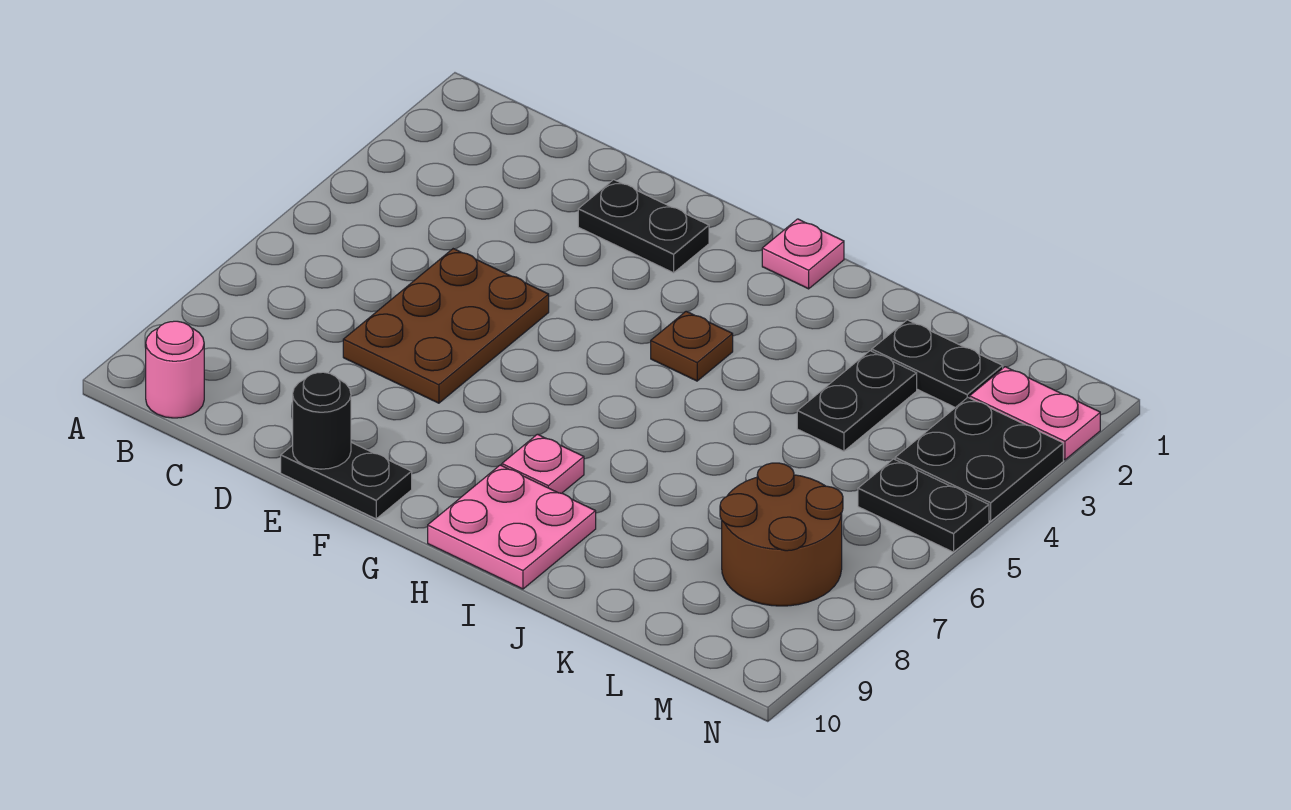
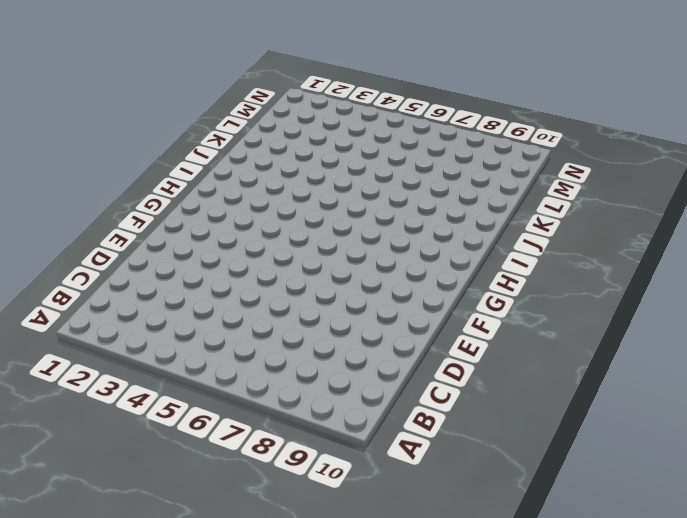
none -> pink round brick B10 level 1
none -> brown plate D5:E7 level 1
none -> black plate E2:F2 level 1

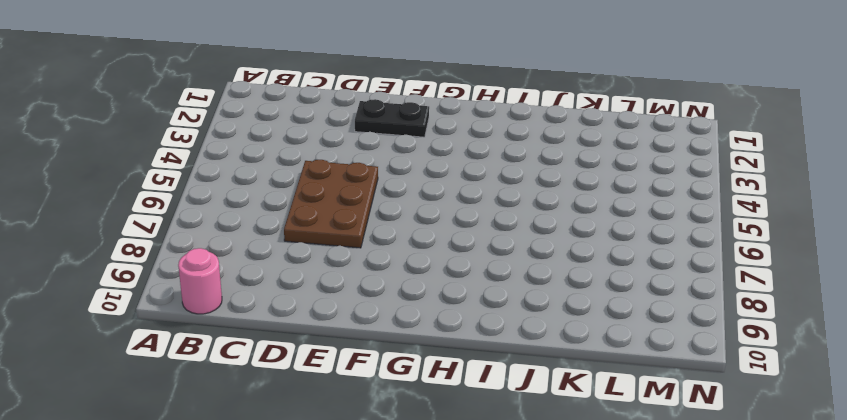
none -> black plate E10:F10 level 1
none -> pink plate H1 level 1
none -> brown plate H4 level 1

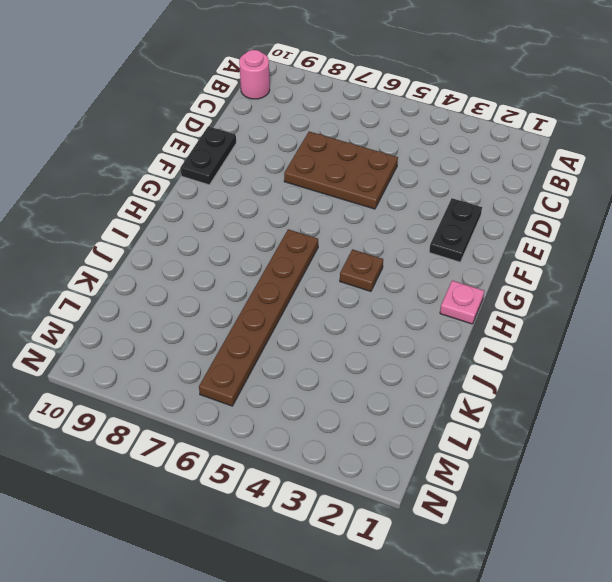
brown plate H6:M6 level 1 -> none
none -> pink plate H8 level 1
none -> pink plate H9:I10 level 1
none -> black plate K2:L2 level 1

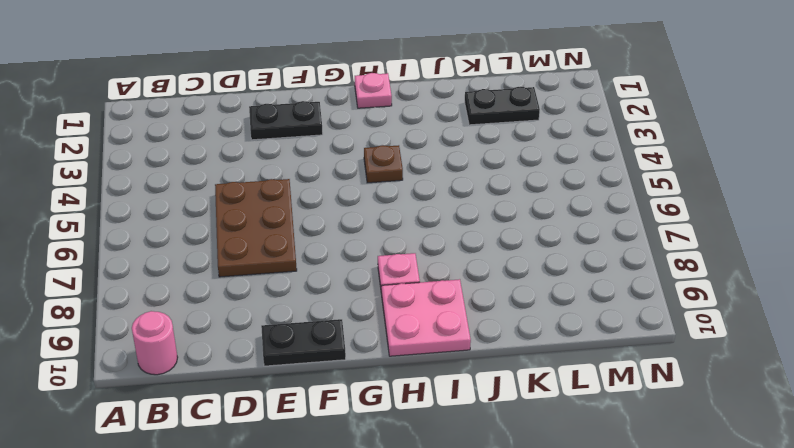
none -> black plate K3:K4 level 1
none -> brown round brick L7:M8 level 1
none -> pink plate M2:N2 level 1

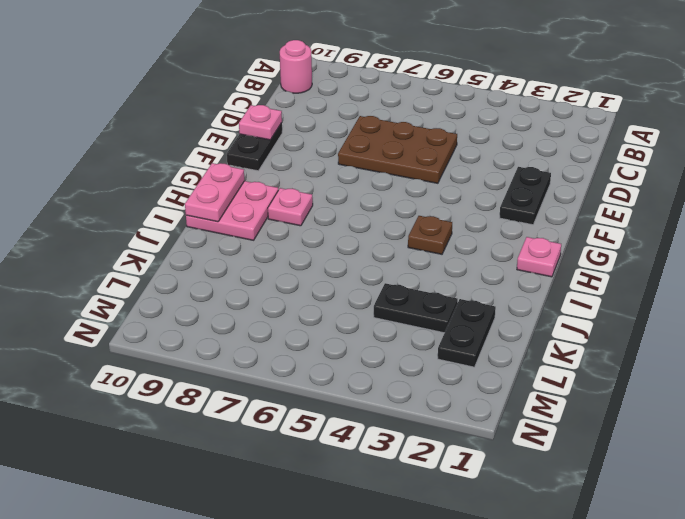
pink plate E10 level 2 -> black round brick E10 level 2
pink plate H10:I10 level 2 -> pink plate M2:N2 level 1
none -> brown round brick L7:M8 level 1
none -> black plate M3:N4 level 1
none -> black plate M5:N5 level 1

